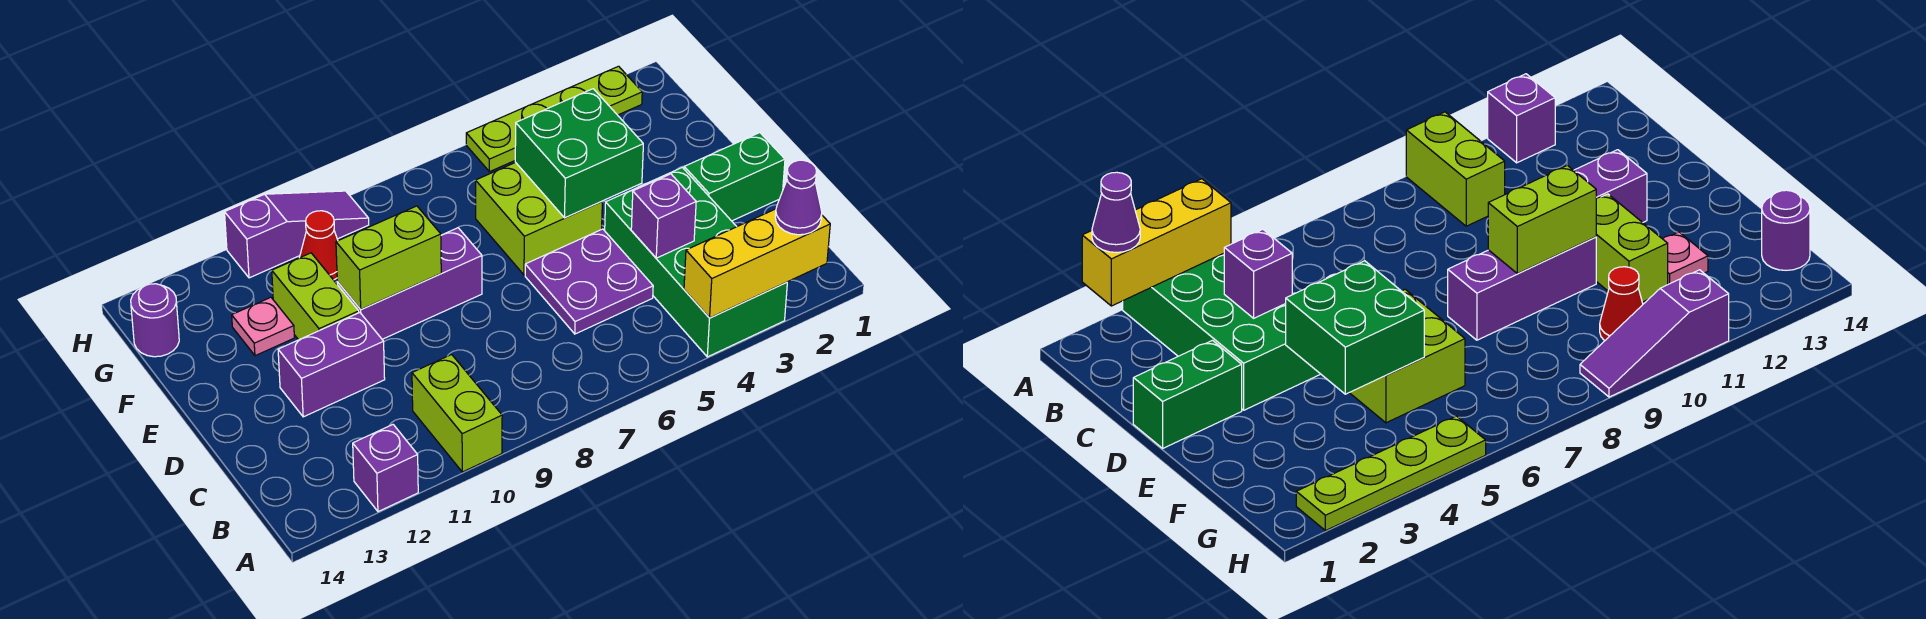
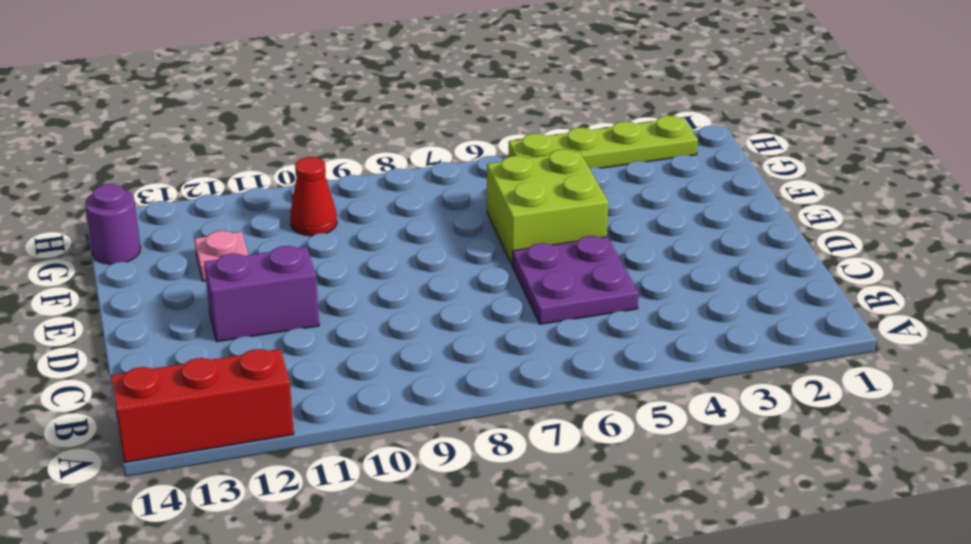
red brick A12:A14 level 1 -> purple brick A12 level 1
none -> green brick A3:D4 level 1
none -> lime brick A10:B10 level 1
none -> green brick D1:D2 level 1

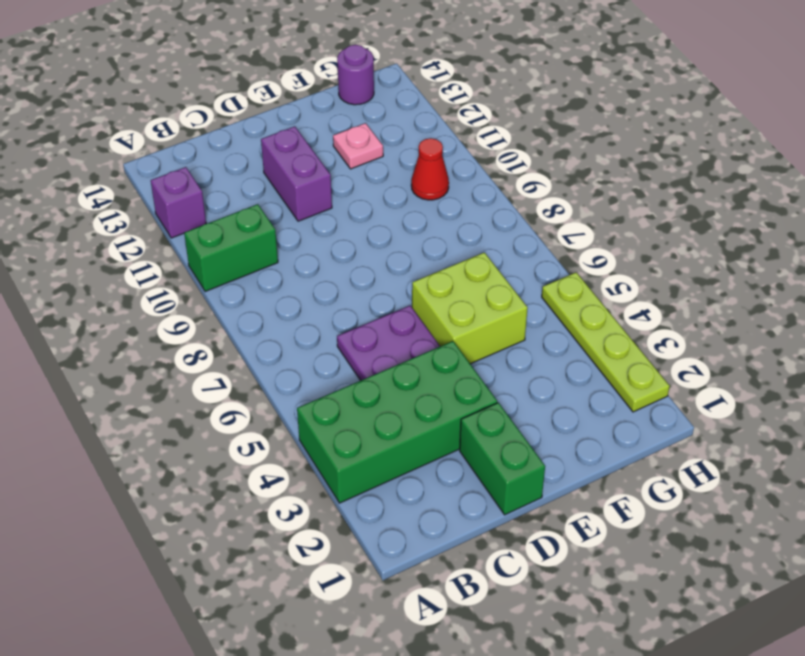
green brick A10:B10 level 1 -> lime brick A10:B10 level 1
none -> purple brick E8:E10 level 1
none -> lime brick E11:F11 level 1
none -> purple slope H9:H11 level 1 top 11

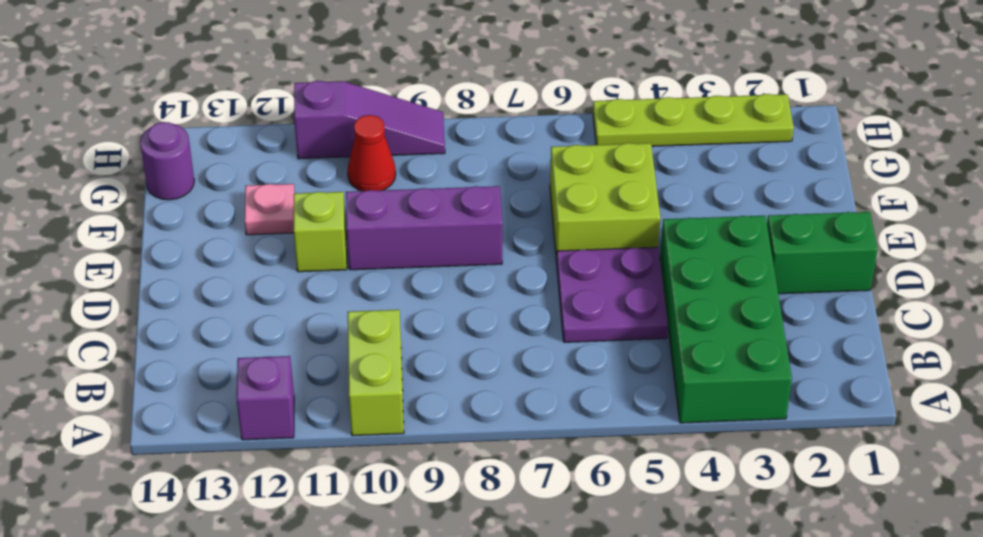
lime brick E11 level 1 -> lime brick E11:F11 level 1
none -> purple brick D11:D12 level 1
none -> yellow brick A2:A4 level 2
none -> purple brick C4 level 2

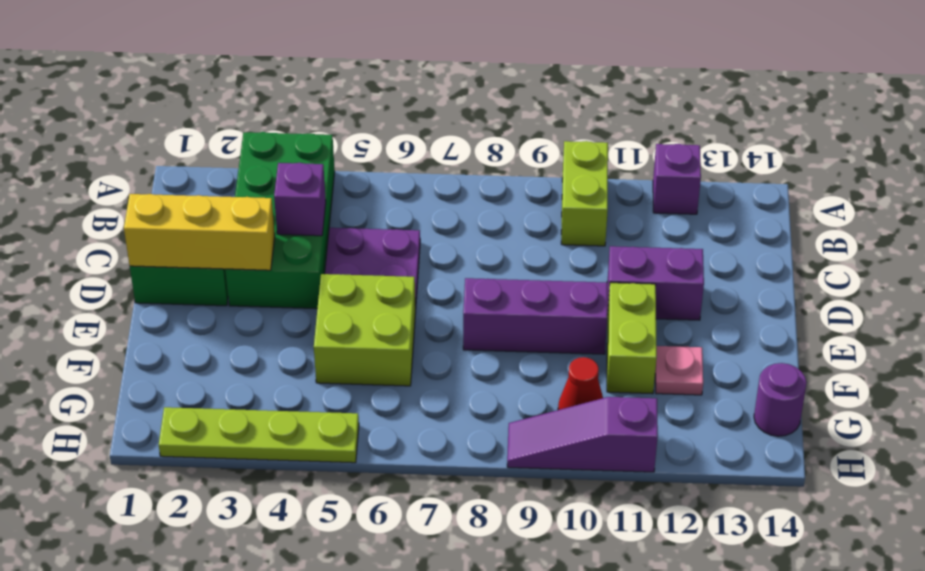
yellow brick D1:D3 level 2 -> yellow brick A2:A4 level 2
none -> green brick E4:F5 level 2
none -> lime brick E9:E10 level 2
none -> purple cone A2 level 3

